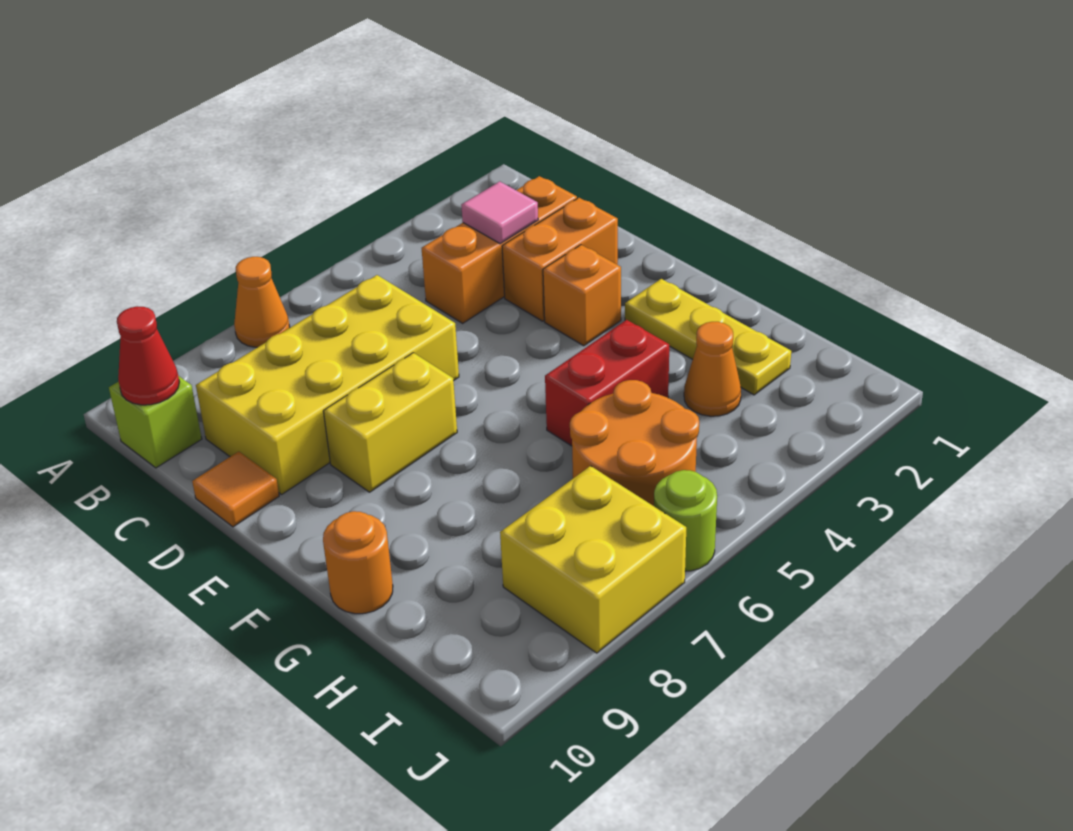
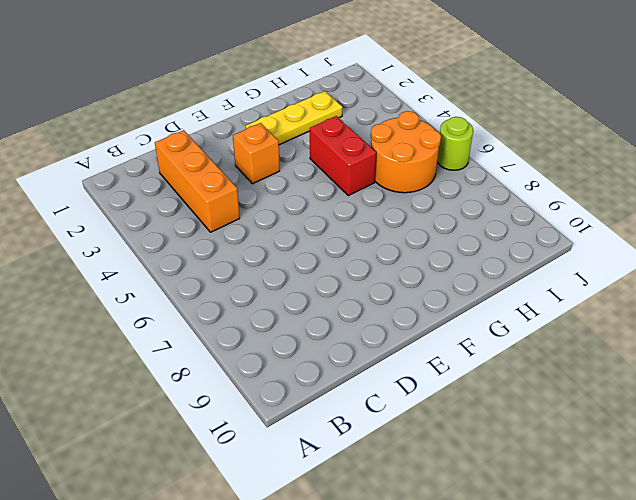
none -> orange cone A7 level 1
none -> lime brick B10 level 1
none -> yellow brick C6:D9 level 1

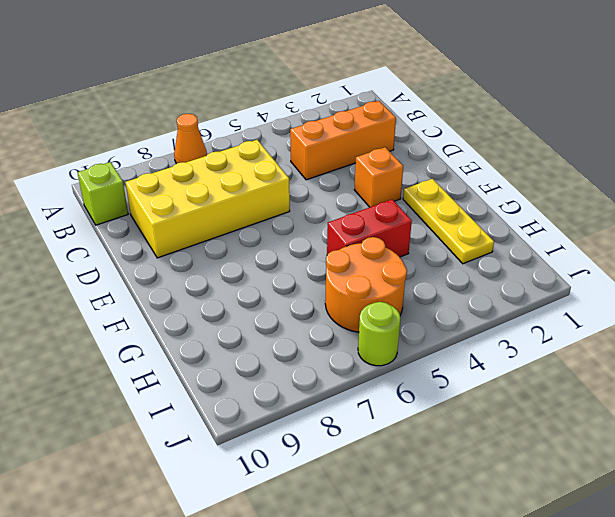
none -> orange brick D2:D3 level 1
none -> orange tile D10 level 1
none -> yellow brick E7:E8 level 1

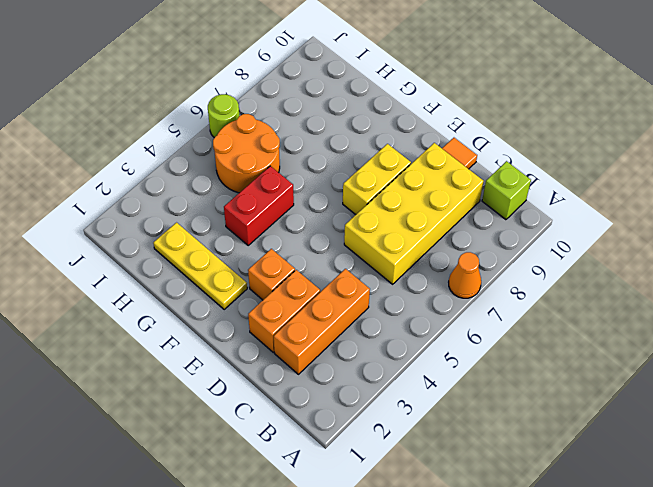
none -> orange round brick G10 level 1
none -> orange cone H3 level 1
none -> yellow brick I7:J8 level 1

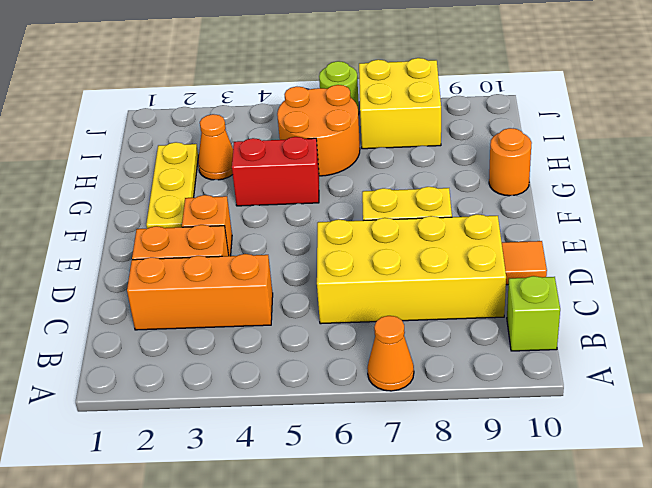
none -> red cone B10 level 2
none -> pink tile C3 level 2

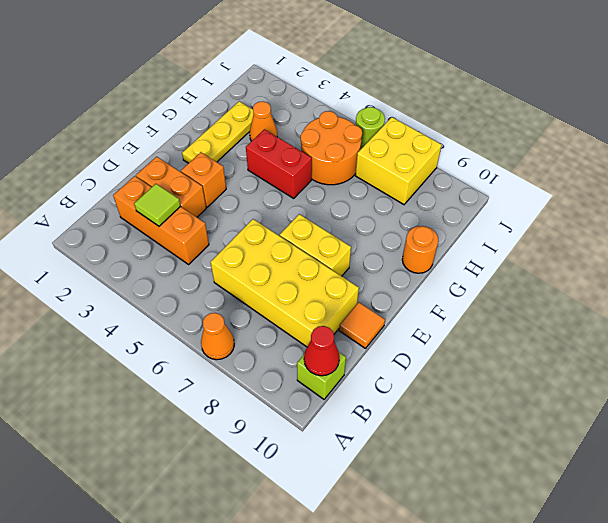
lime tile C3 level 2 -> pink tile C3 level 2

